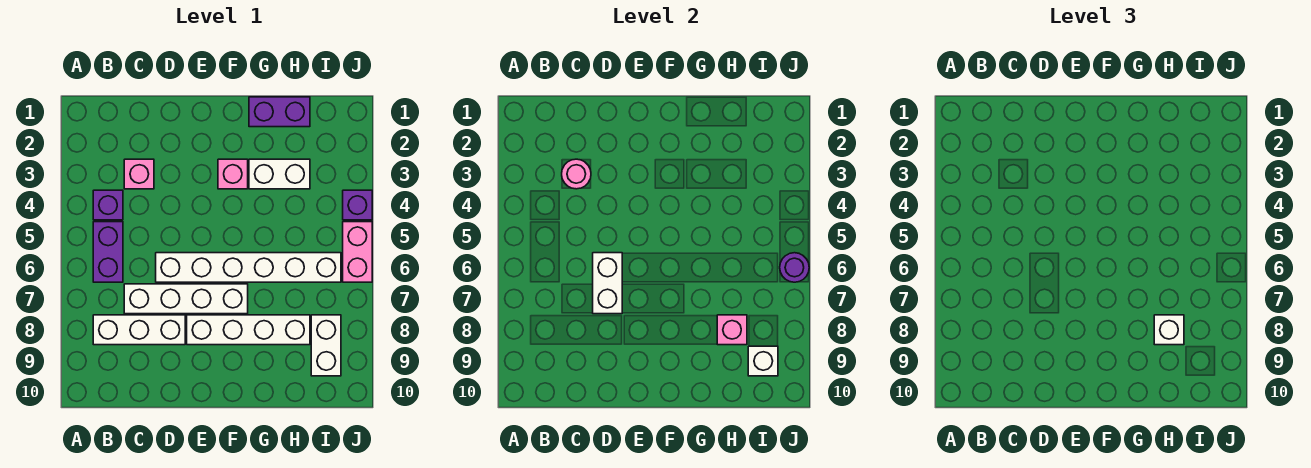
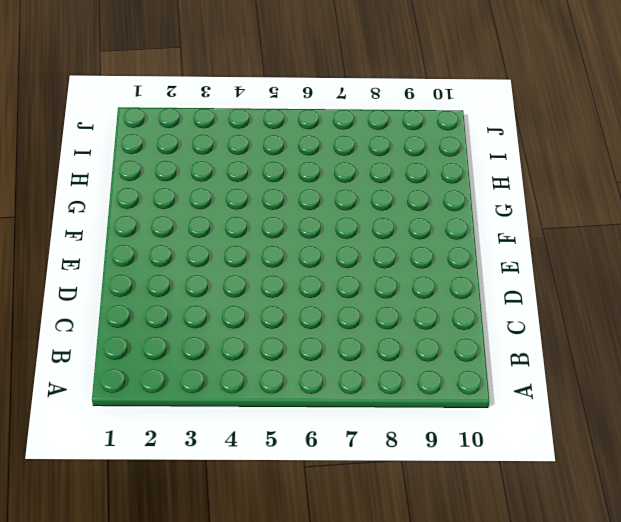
none -> purple brick B4 level 1
none -> purple brick B5:B6 level 1
none -> white brick B8:D8 level 1

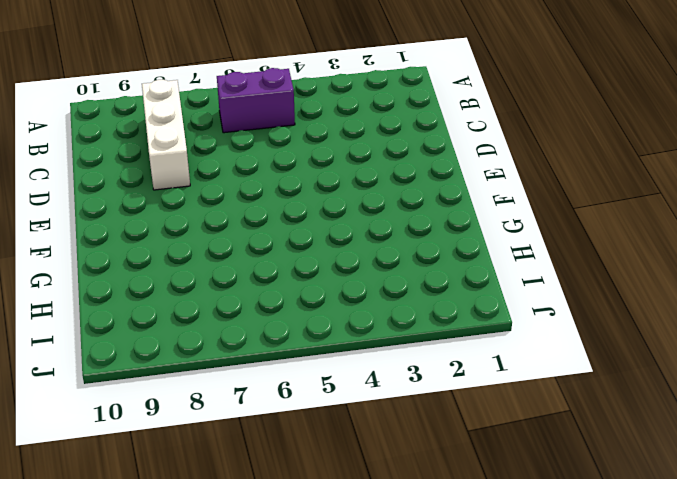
none -> purple brick B4 level 1
none -> pink brick C3 level 1
none -> white brick C7:F7 level 1

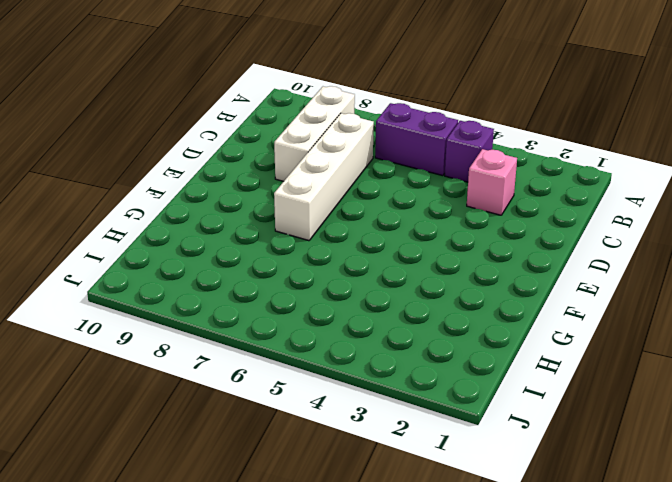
none -> white brick D6:I6 level 1
none -> white brick E8:H8 level 1
none -> pink brick F3 level 1

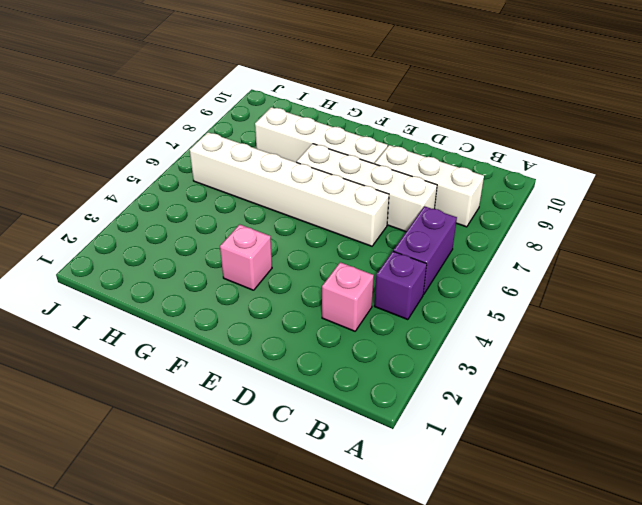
none -> purple brick G1:H1 level 1
none -> white brick G3:H3 level 1
none -> white brick I8:I9 level 1

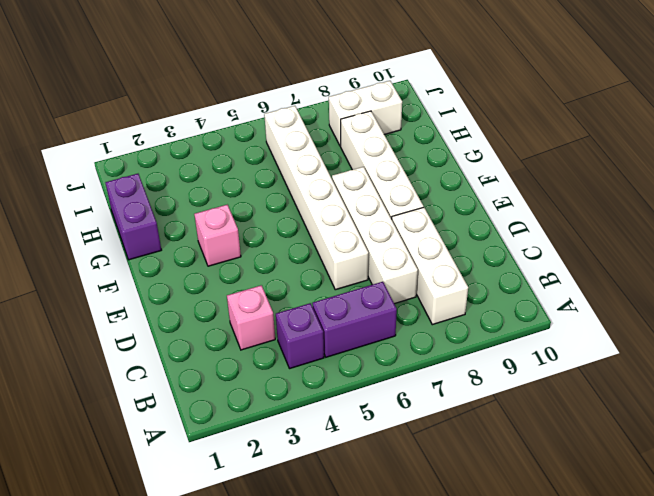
none -> white brick G3:H3 level 1
none -> purple brick J4 level 1
none -> pink brick J5:J6 level 1

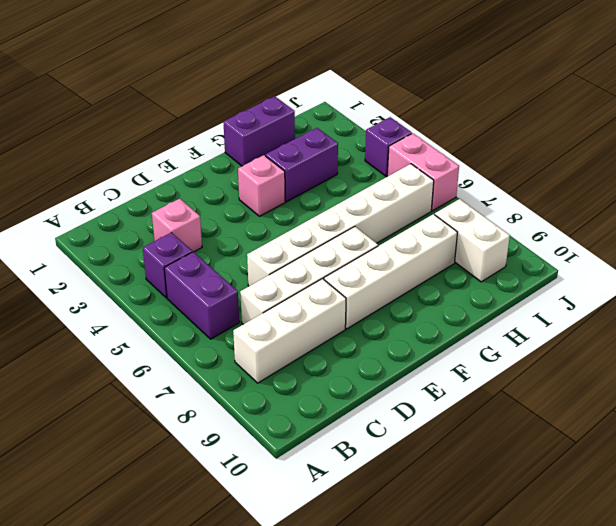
purple brick G3:H3 level 1 -> white brick G3:H3 level 1
none -> pink round brick C3 level 2
none -> white brick D6:D7 level 2
none -> pink brick H8 level 2

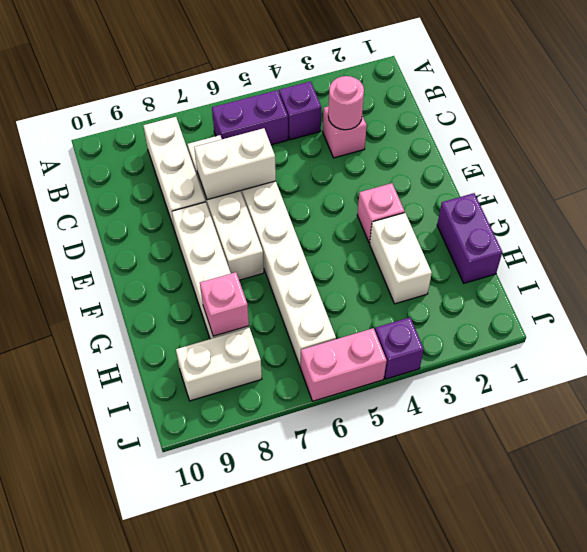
none -> white brick I9 level 2
none -> purple round brick J6 level 2
none -> white brick H8 level 3

